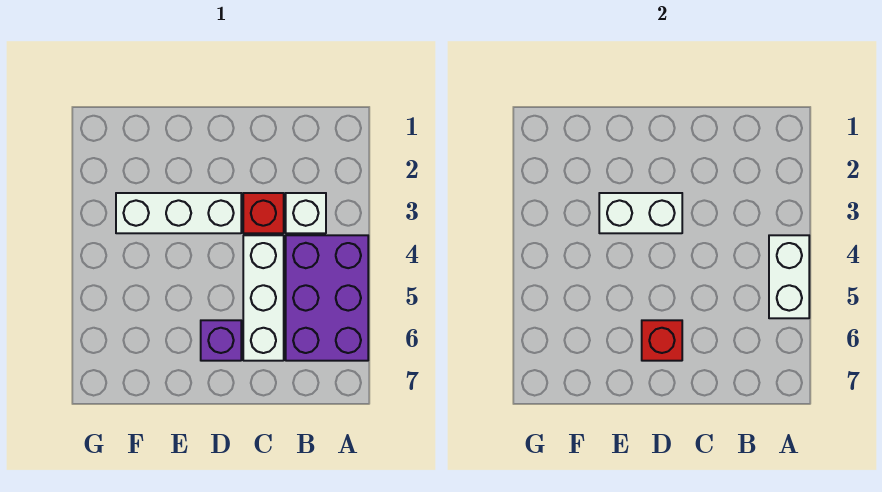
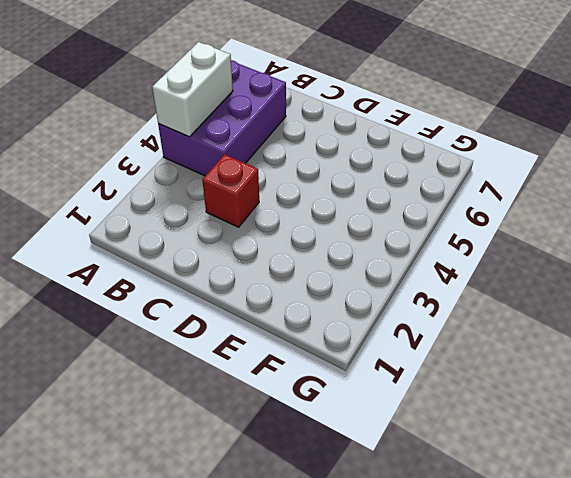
none -> white brick B3 level 1
none -> white brick C4:C6 level 1

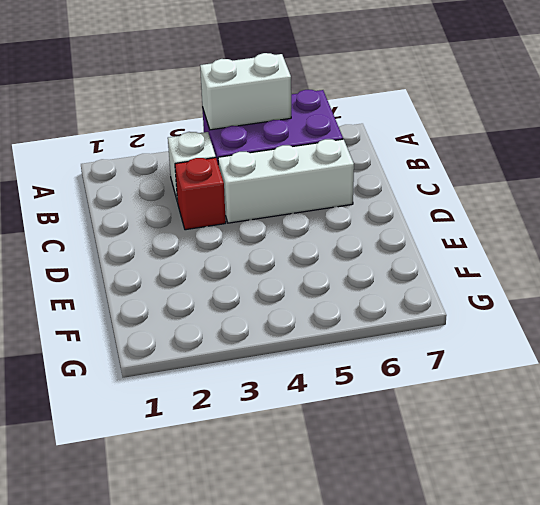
none -> white brick D3:F3 level 1
none -> purple brick D6 level 1

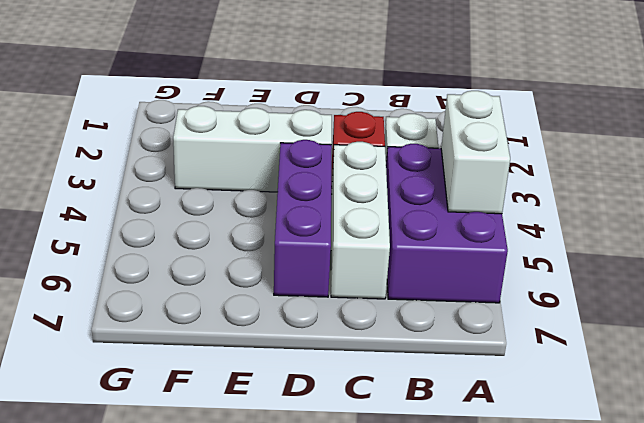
purple brick D4:D6 level 1 -> purple brick D6 level 1
none -> white brick D3:E3 level 2
none -> red brick D6 level 2

